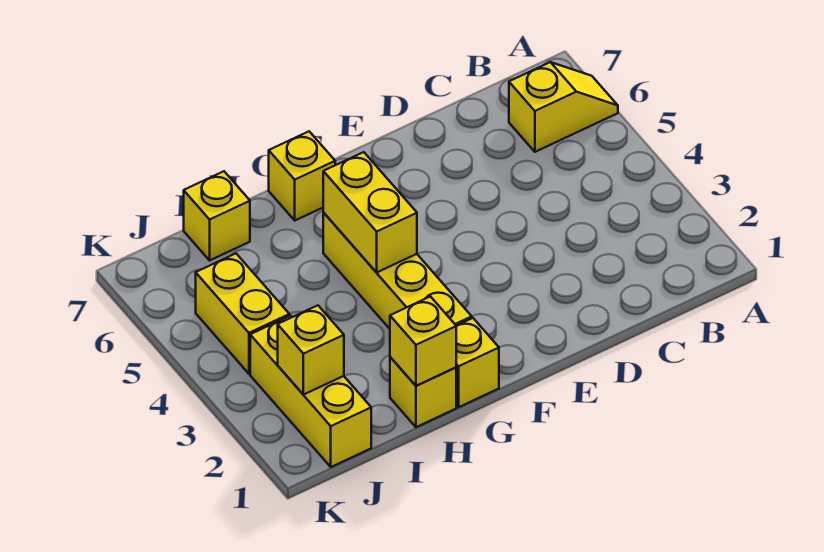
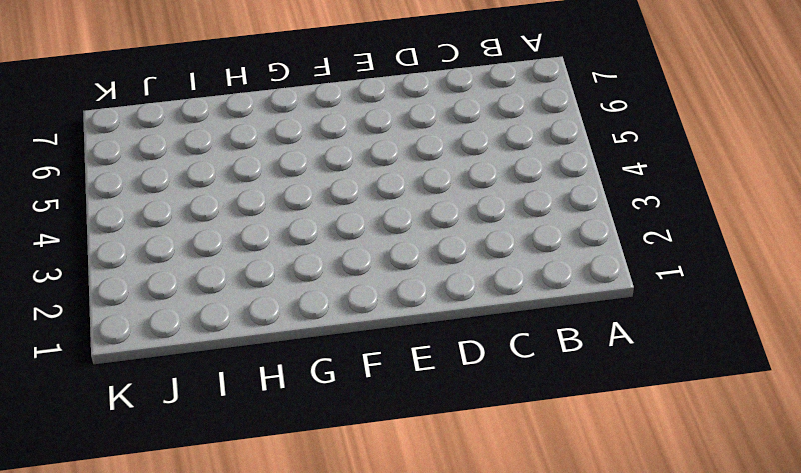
none -> yellow slope A6:B6 level 1 top B
none -> yellow brick G1 level 1

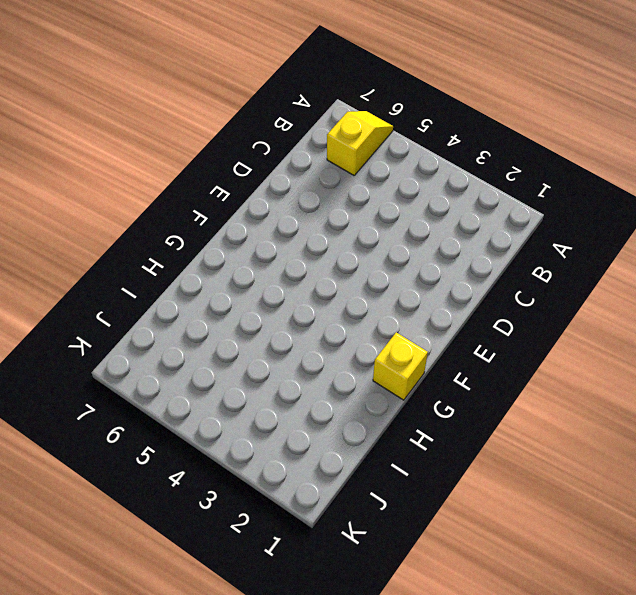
none -> yellow brick G2:G5 level 1
none -> yellow brick G7 level 1

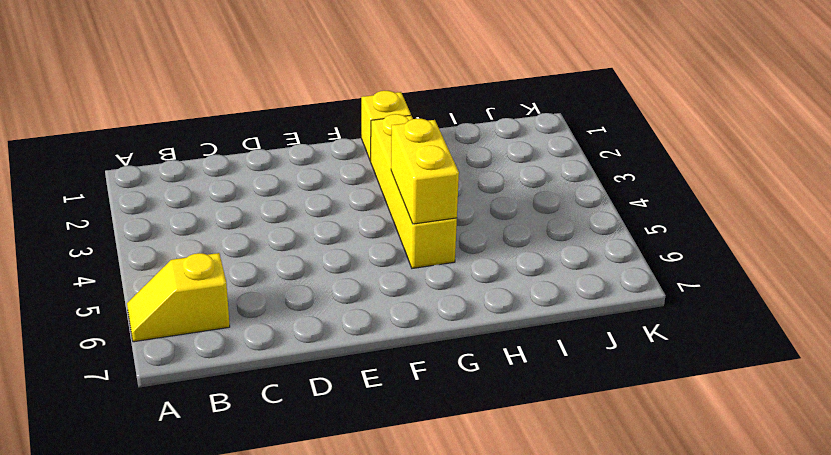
none -> yellow brick G7 level 1
none -> yellow brick H1 level 1

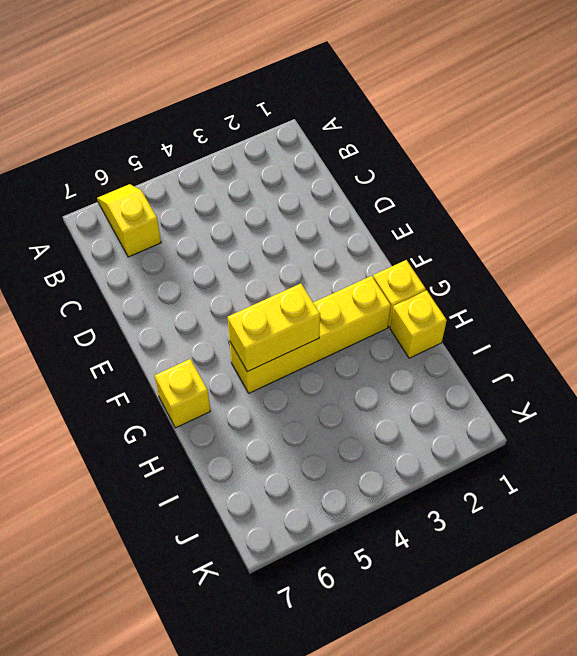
none -> yellow brick I7 level 1
none -> yellow brick J1:J3 level 1

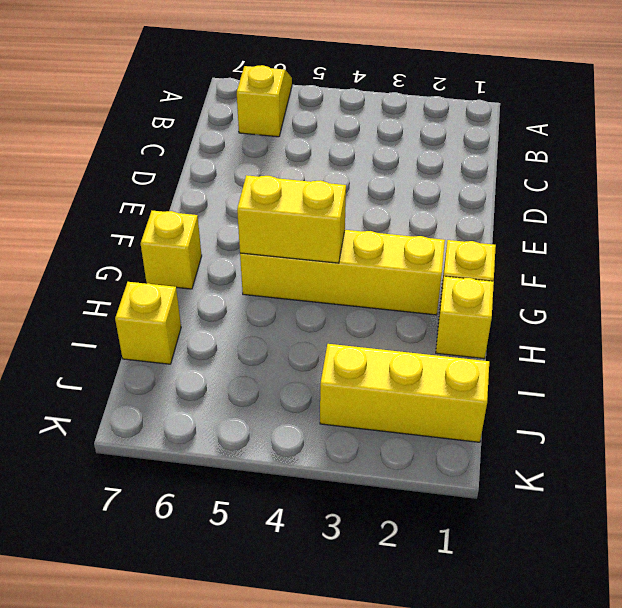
none -> yellow brick J4:J5 level 1
none -> yellow brick H1 level 2

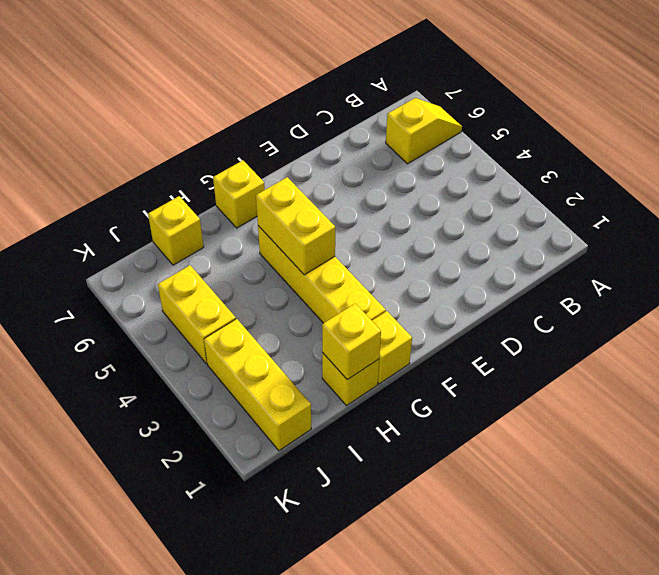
none -> yellow brick J2 level 2

